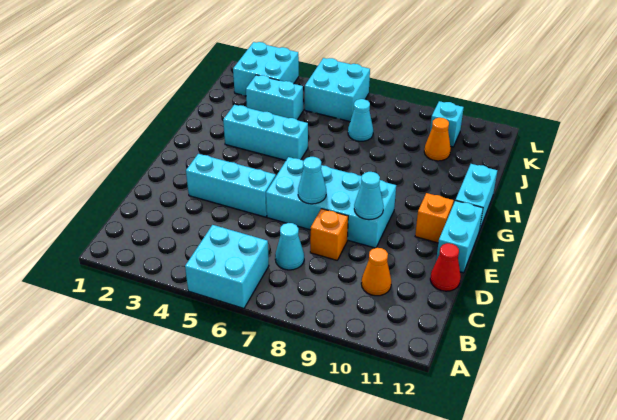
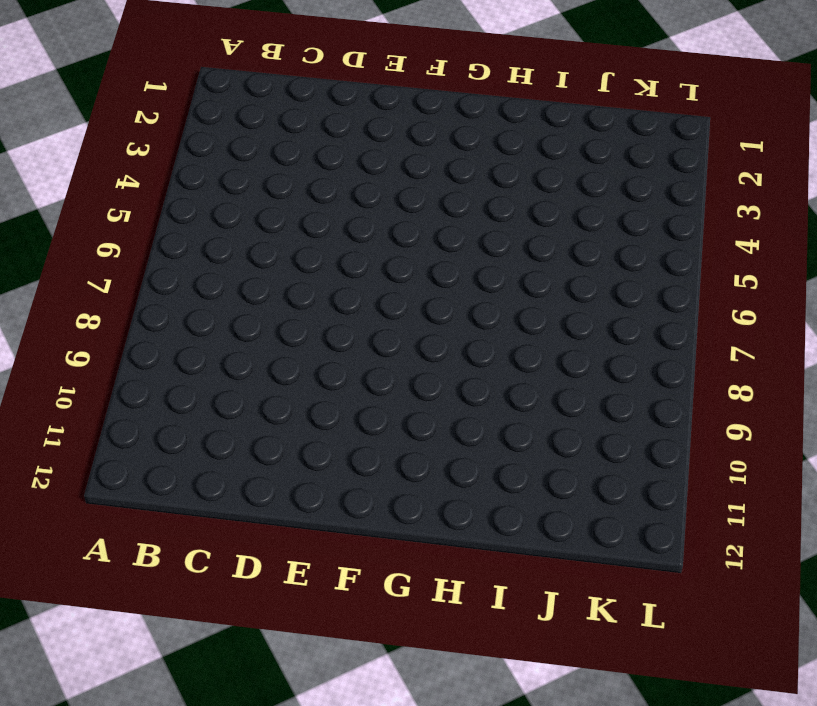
none -> cyan brick A5:B6 level 1
none -> cyan cone C7 level 1
none -> orange cone C10 level 1

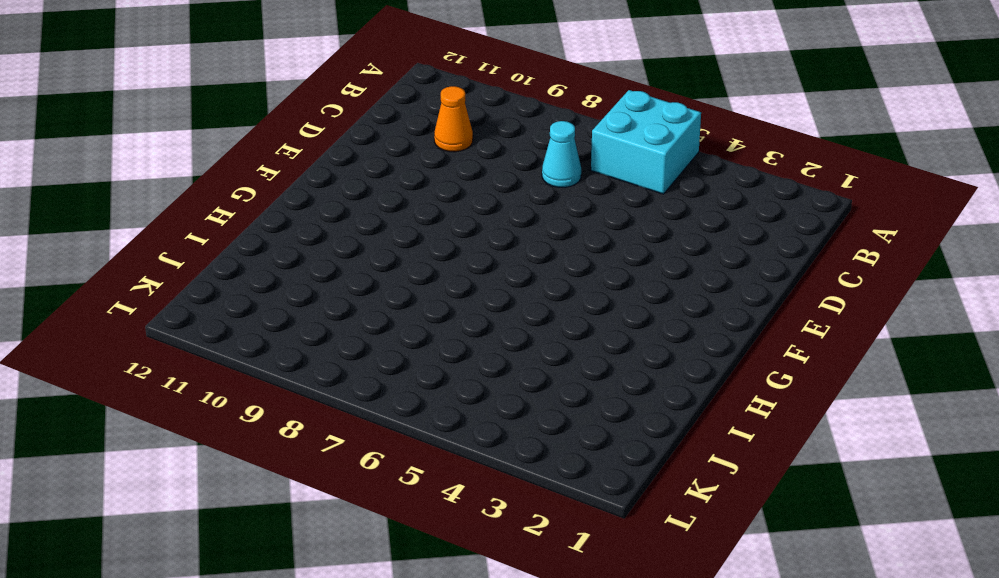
none -> orange brick D8 level 1
none -> red cone D12 level 1
none -> cyan brick E3:E5 level 1

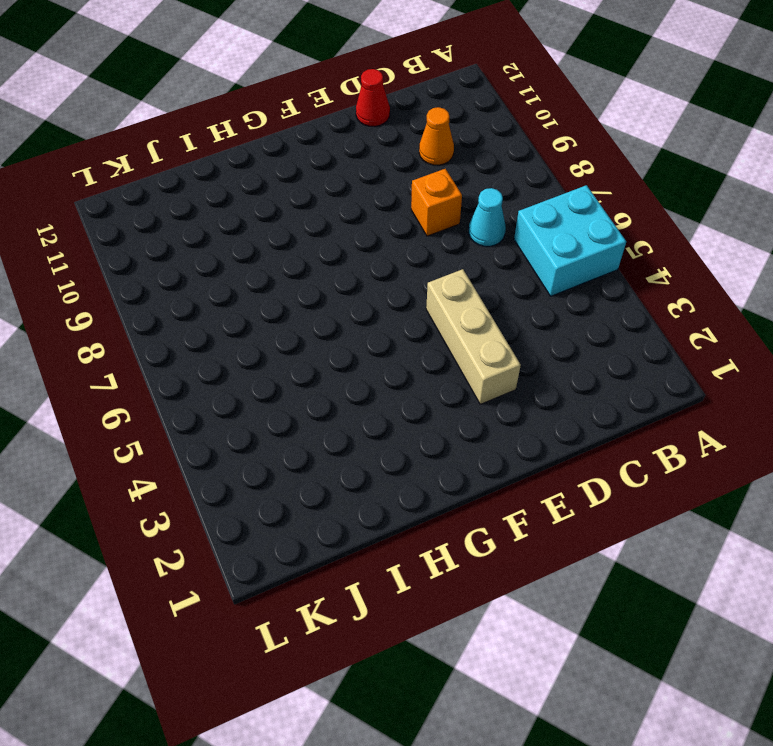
tan brick E3:E5 level 1 -> cyan brick E3:E5 level 1
none -> cyan brick E6:F9 level 1
none -> cyan brick E12:F12 level 1
none -> orange brick F11 level 1

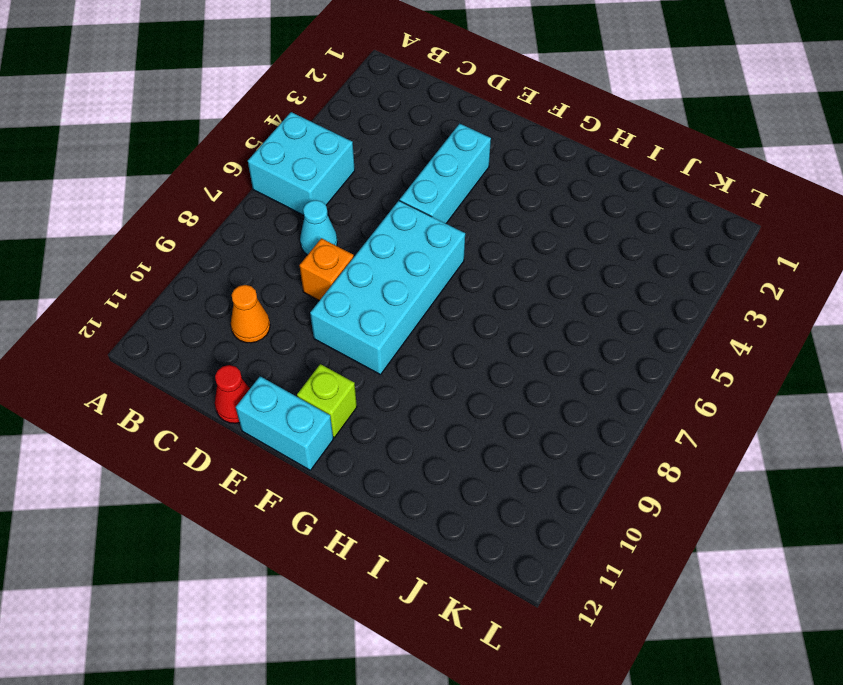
lime brick F11 level 1 -> orange brick F11 level 1
none -> cyan brick G12:H12 level 1
none -> cyan brick H3:H5 level 1
none -> cyan brick J3:J4 level 1

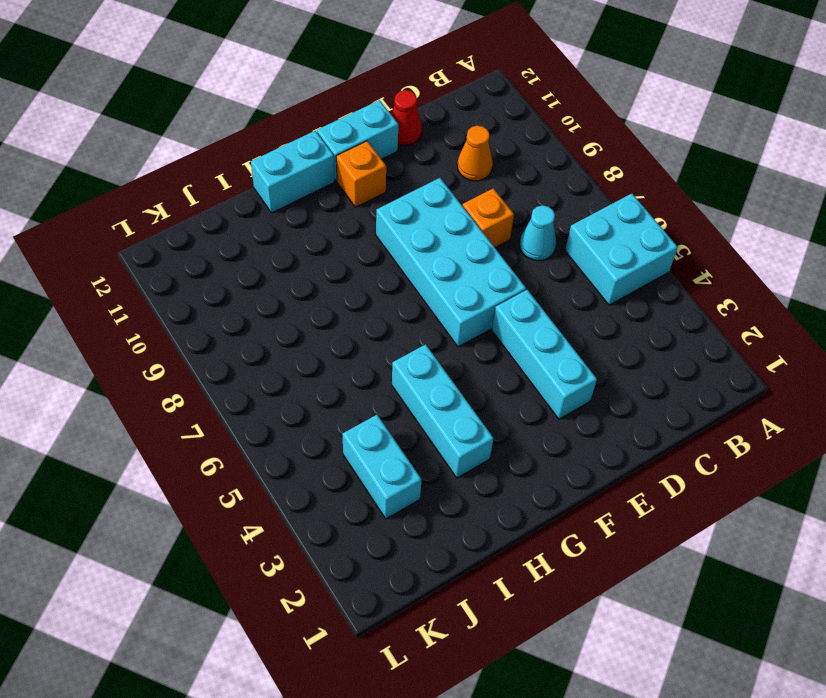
none -> cyan cone J7 level 1
none -> orange cone J10 level 1
none -> cyan brick K2:L3 level 1

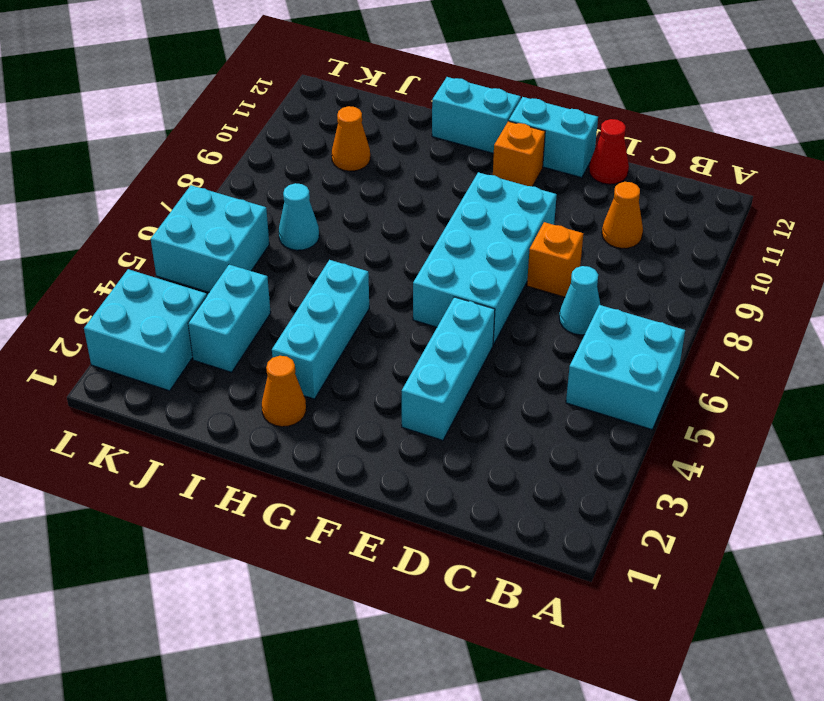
orange cone H2 level 1 -> none
none -> cyan brick K10 level 1
none -> cyan cone E7 level 2
none -> cyan cone E9 level 2

